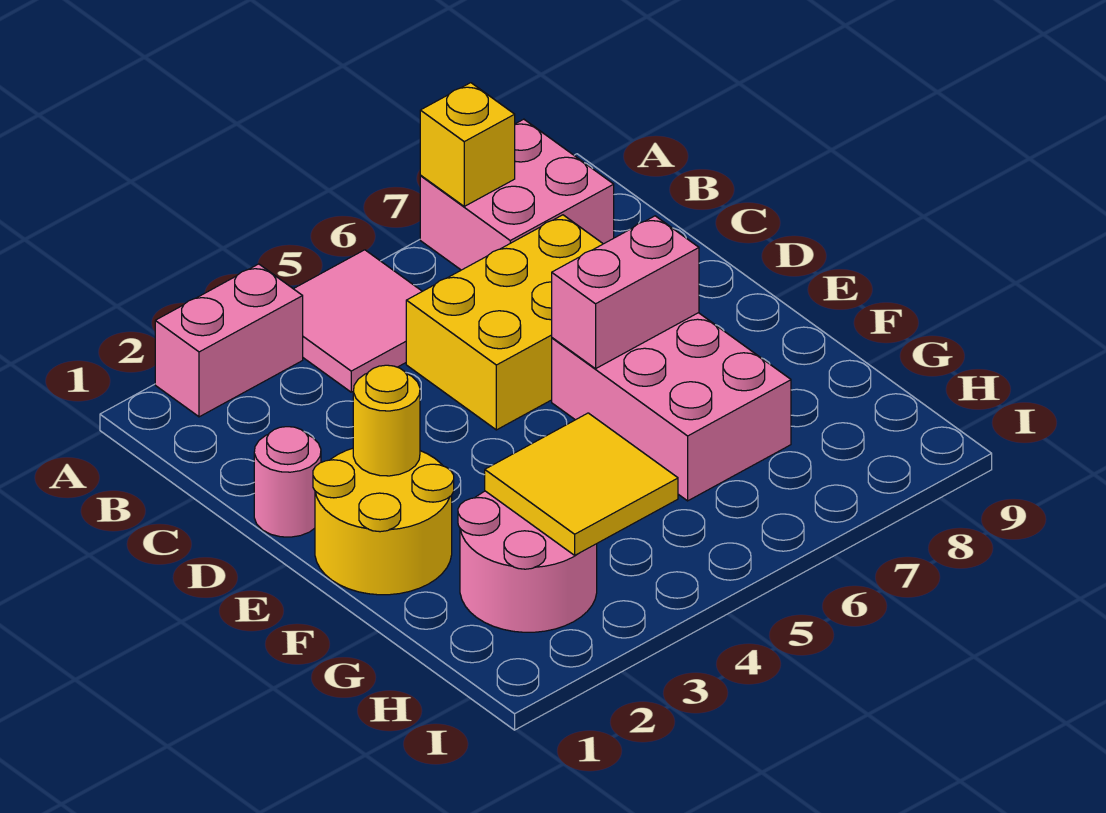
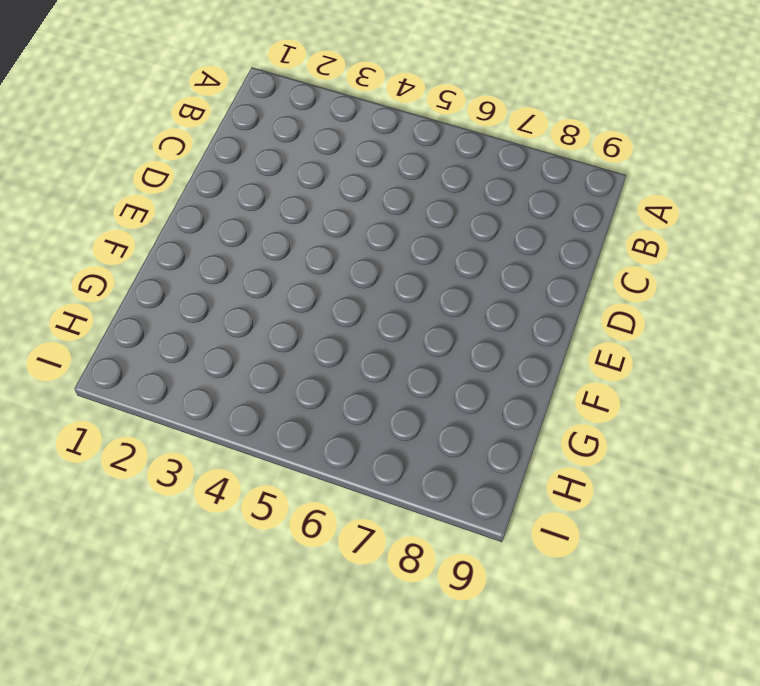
none -> pink brick A2:A3 level 1
none -> pink tile A4:B5 level 1
none -> pink brick A7:B8 level 1

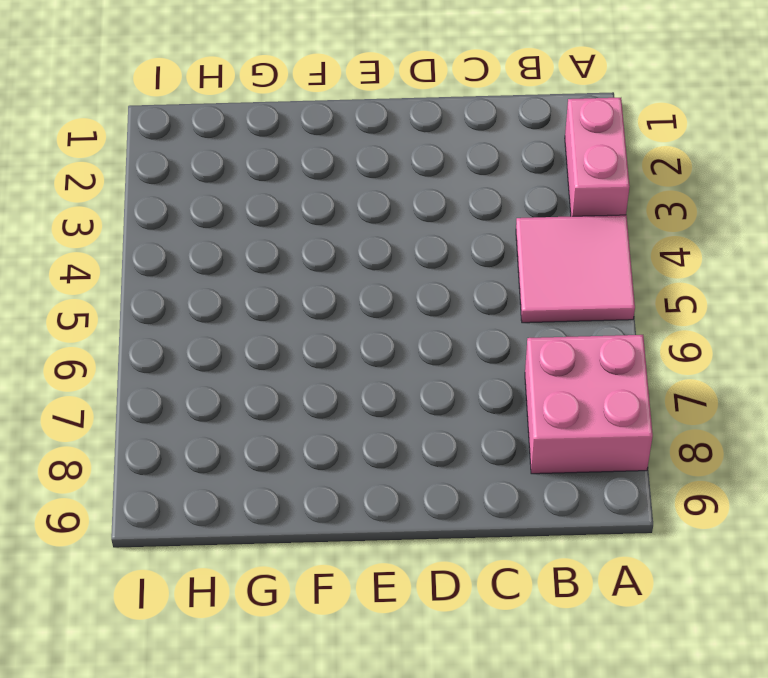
none -> yellow brick C5:D7 level 1
none -> pink round brick D1 level 1
none -> yellow round brick E1:F2 level 1

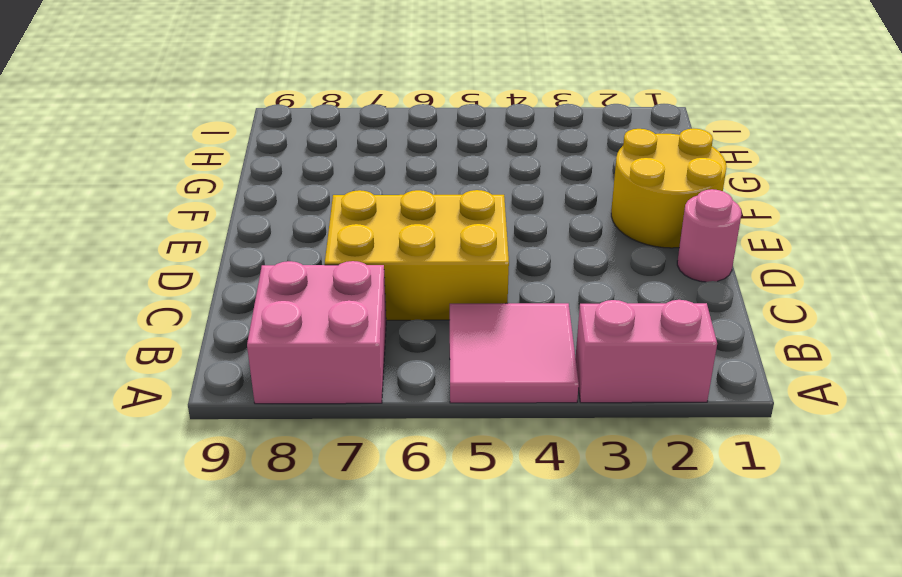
none -> pink brick E6:G7 level 1
none -> pink round brick G2:H3 level 1
none -> yellow brick A7 level 2

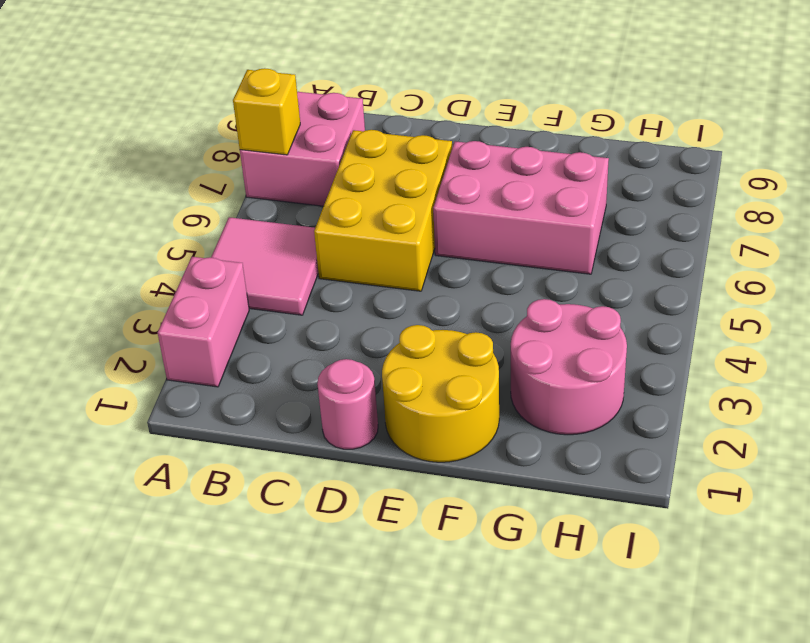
none -> yellow round brick E2 level 2
none -> pink brick E6:E7 level 2
none -> yellow tile G3:H4 level 2

